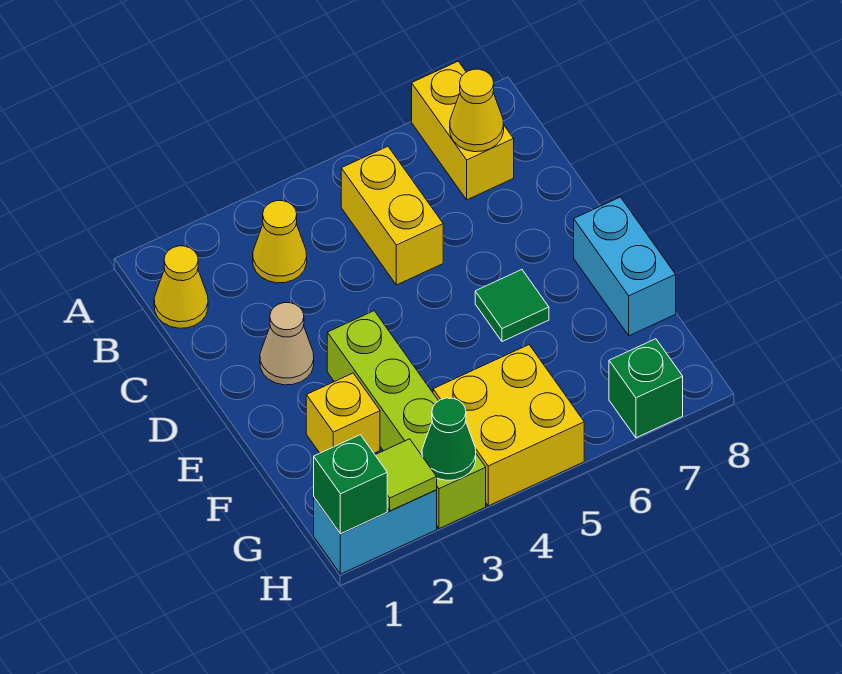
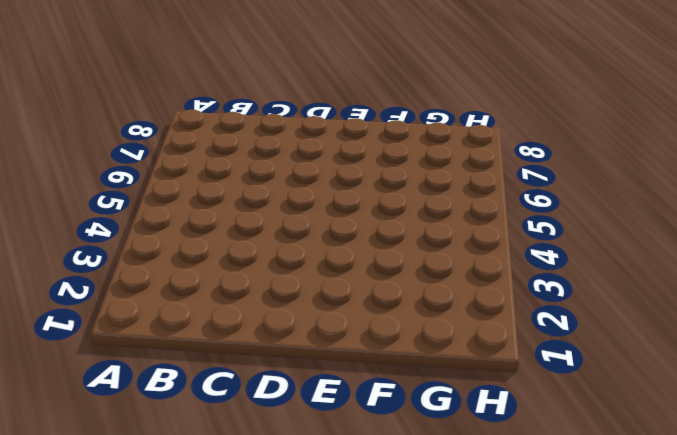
none -> yellow brick A7:B7 level 1
none -> yellow cone B1 level 1
none -> yellow cone B3 level 1

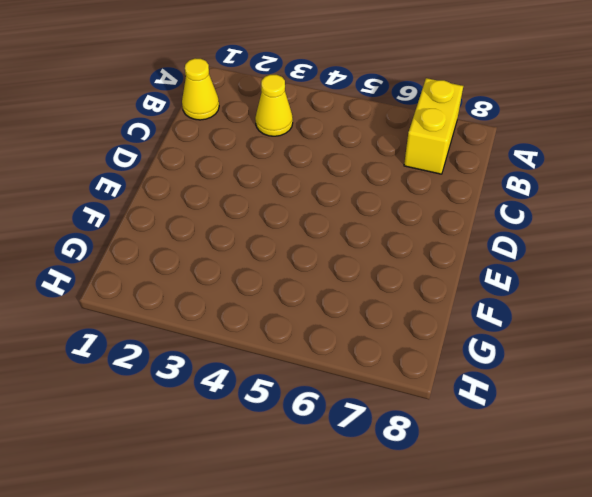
none -> yellow brick B5:C5 level 1
none -> tan cone D2 level 1
none -> lime brick E3:H3 level 1

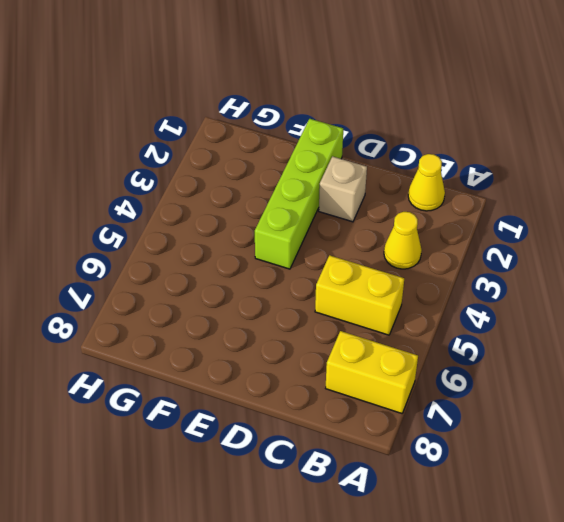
tan brick D2 level 1 -> tan cone D2 level 1
lime brick E1:E4 level 1 -> lime brick E3:H3 level 1
none -> green tile E6 level 1
none -> cyan brick E8:F8 level 1
none -> yellow brick F2 level 1

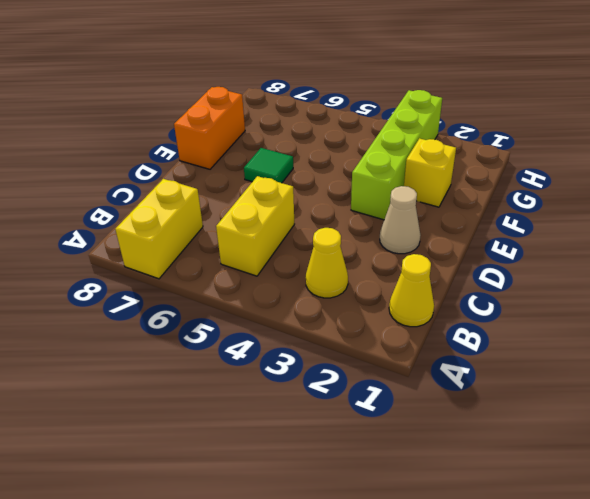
orange brick E8:F8 level 1 -> cyan brick E8:F8 level 1
none -> yellow brick G4:H5 level 1
none -> cyan brick H1:H2 level 1
none -> green brick H7 level 1

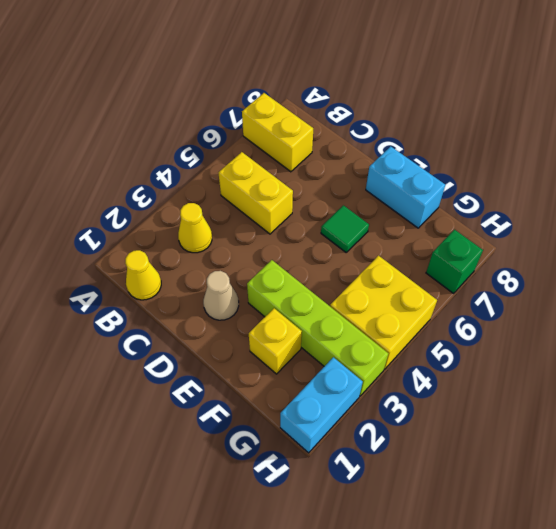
none -> yellow cone B7 level 2
none -> green brick H1 level 2
none -> lime tile H2 level 2

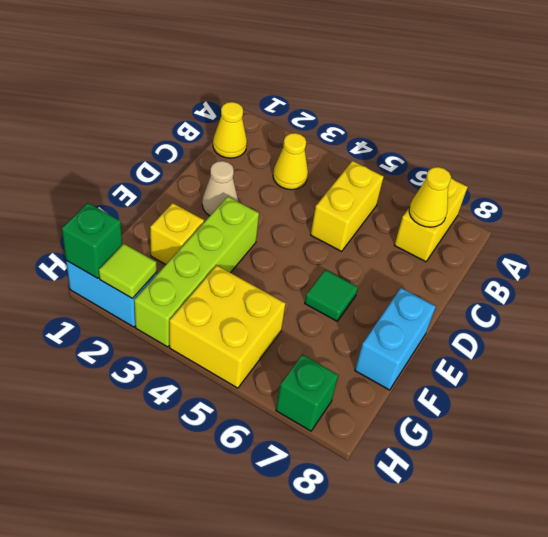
none -> green cone H3 level 2

